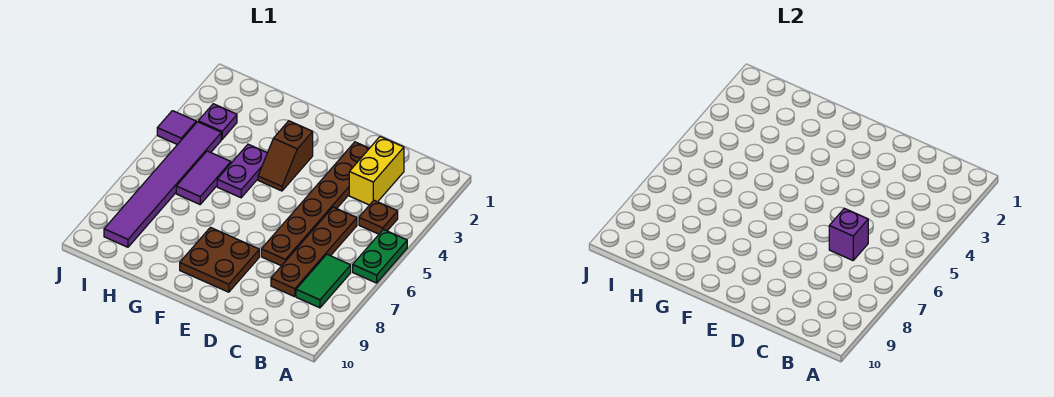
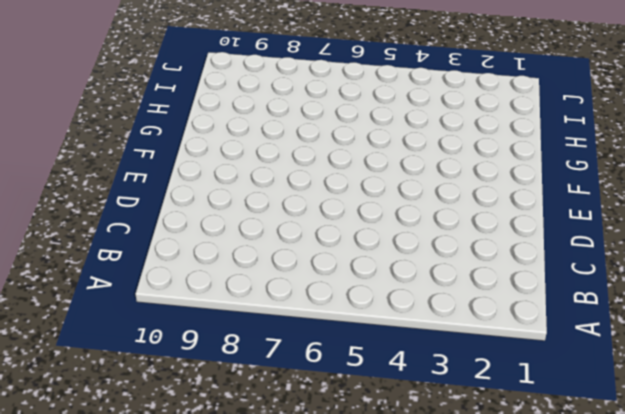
none -> green plate A5:A6 level 1
none -> brown plate B4 level 1
none -> green tile B7:B8 level 1

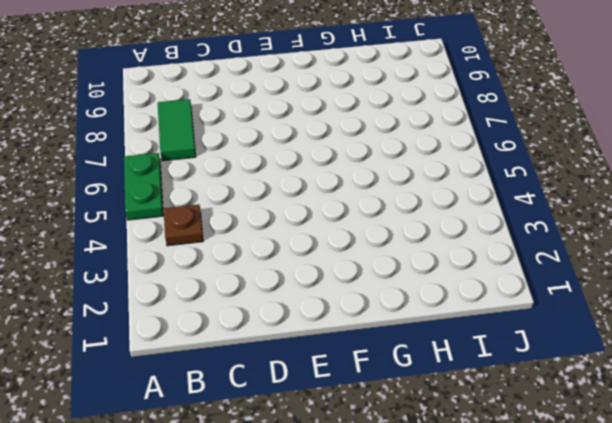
none -> yellow brick C2:C3 level 1
none -> brown plate C5:C8 level 1
none -> brown plate D2:D7 level 1

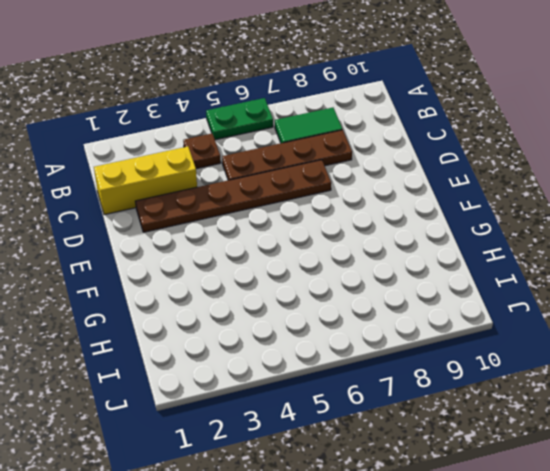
yellow brick C1:C3 level 1 -> yellow brick C2:C3 level 1
none -> brown plate E8:F9 level 1
none -> brown slope F3:F4 level 1 top 3
none -> purple plate G4:G5 level 1

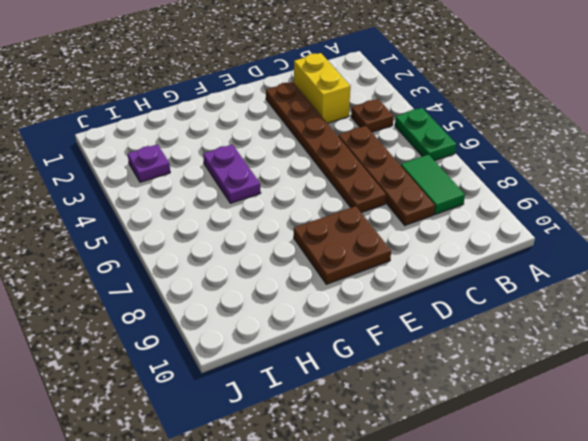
none -> brown slope F3:F4 level 1 top 3
none -> purple tile H5:H6 level 1
none -> purple tile I4:I9 level 1

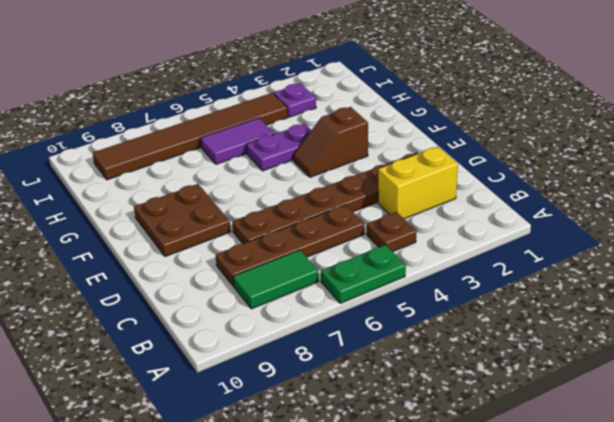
brown tile I4:I9 level 1 -> purple tile I4:I9 level 1
none -> purple tile J4 level 1
none -> purple brick C6 level 2

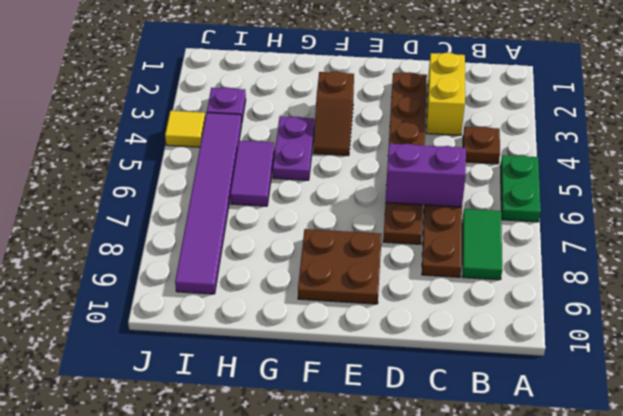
purple brick C6:D6 level 2 -> purple brick C6 level 2
yellow tile J4 level 1 -> purple tile J4 level 1

